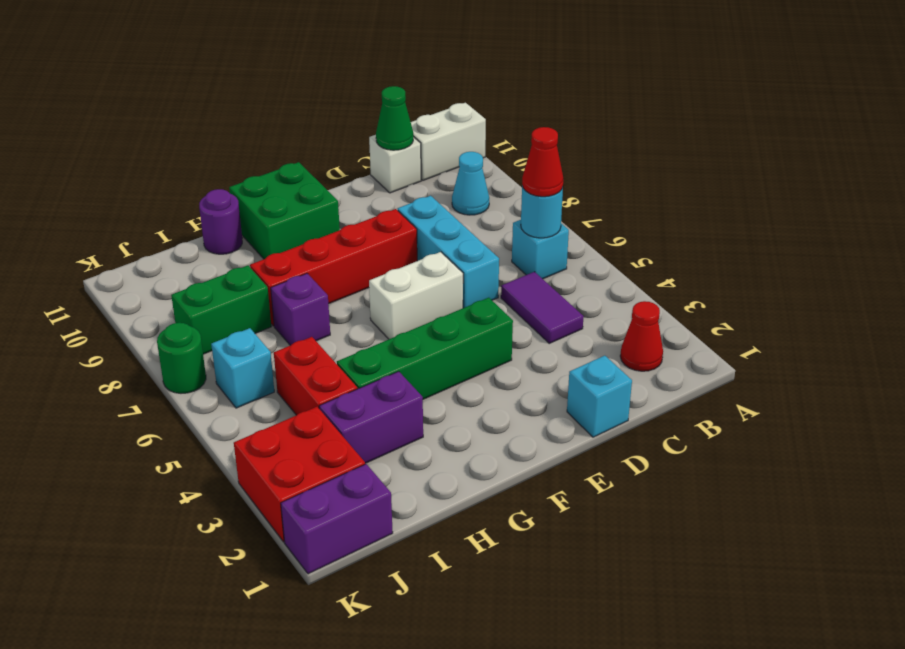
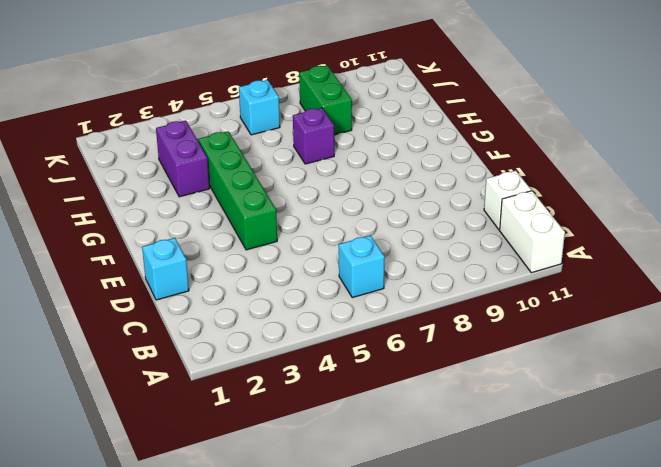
none -> red cone B2 level 1
none -> cyan cone B9 level 1
none -> purple tile C4:C5 level 1

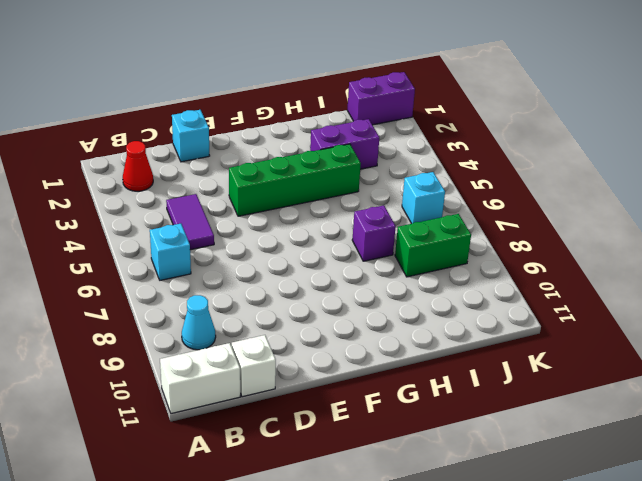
none -> cyan brick D6:D8 level 1
none -> white brick E6:F6 level 1
none -> red brick E8:H8 level 1

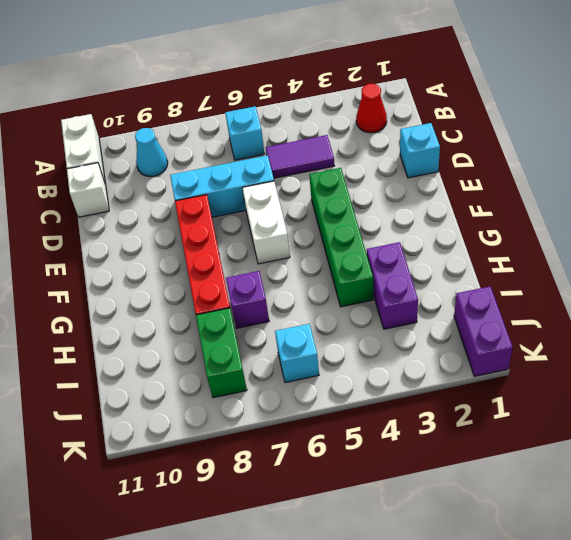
none -> green brick F10:G11 level 1
none -> purple round brick H11 level 1
none -> red brick I4:I5 level 1

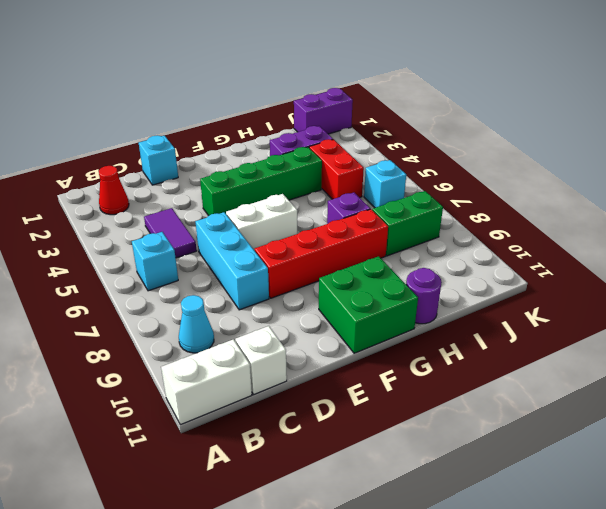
none -> red brick J2:K3 level 1
none -> green round brick K7 level 1
none -> cyan round brick B6 level 2

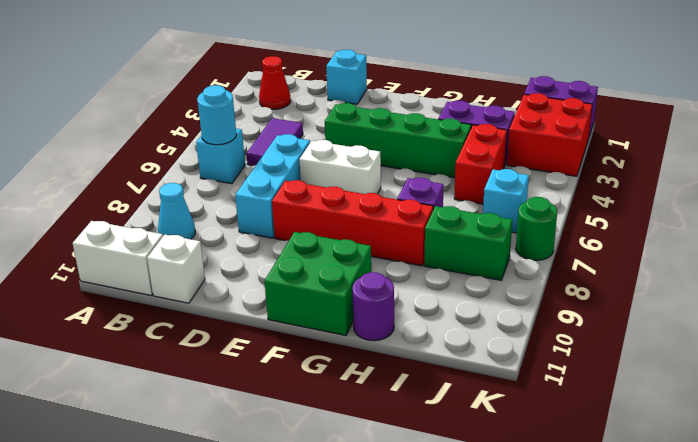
none -> green cone C11 level 2
none -> red cone B6 level 3

